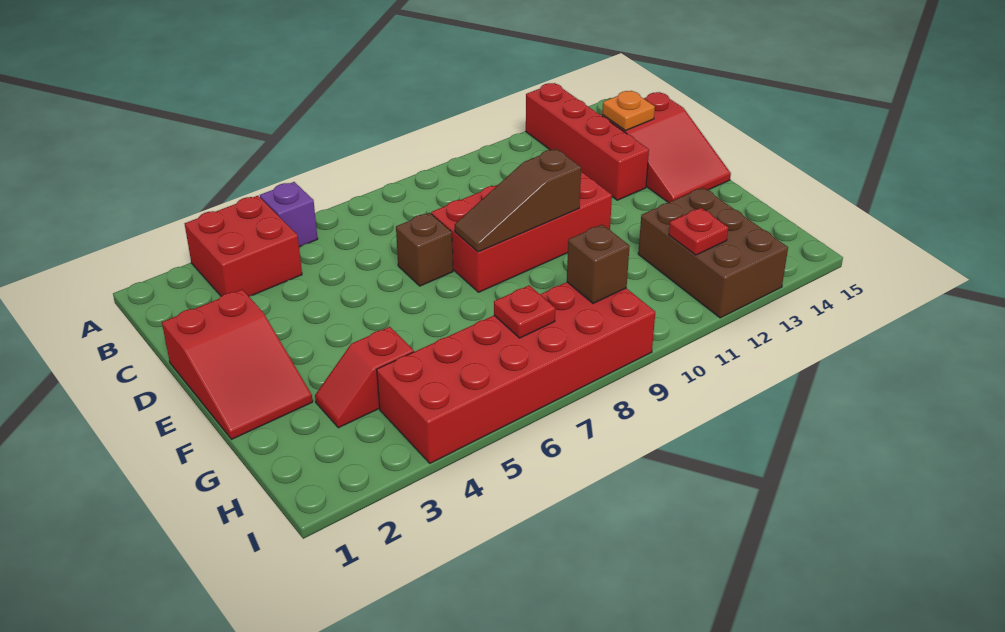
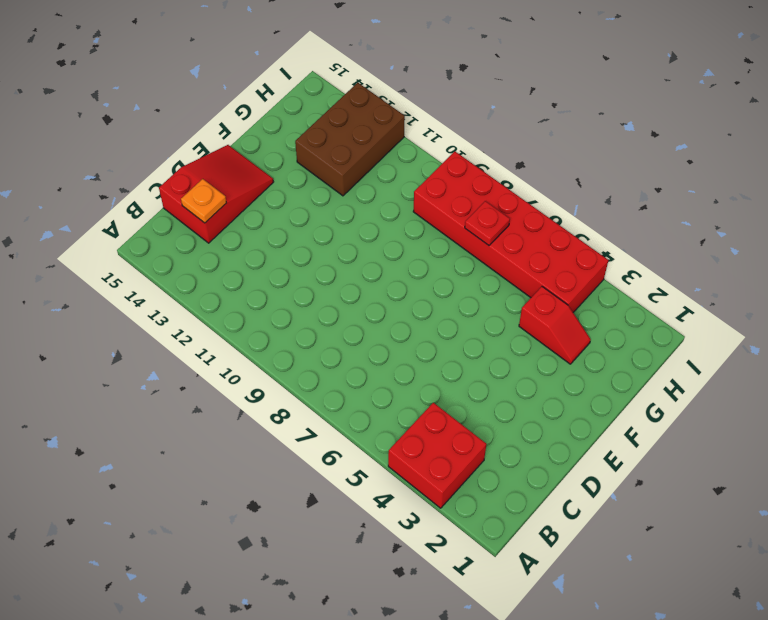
none -> purple brick A5 level 1
none -> red brick A13:D13 level 1
none -> red slope D1:F2 level 1 top D

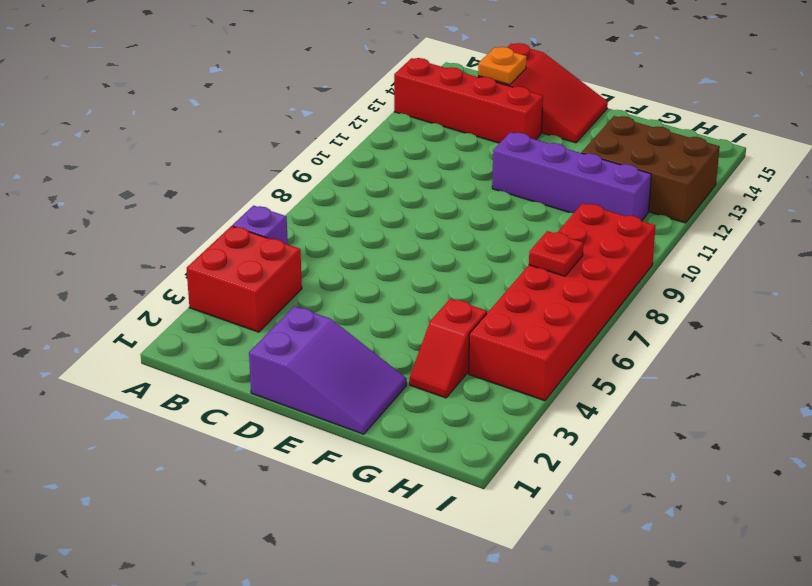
purple slope D1:F2 level 1 top D -> red slope D1:F2 level 1 top D
purple brick E11:H11 level 1 -> red brick D8:E11 level 1
none -> brown brick D7 level 1
none -> brown slope E8:E10 level 2 top 10
none -> brown brick H9 level 2

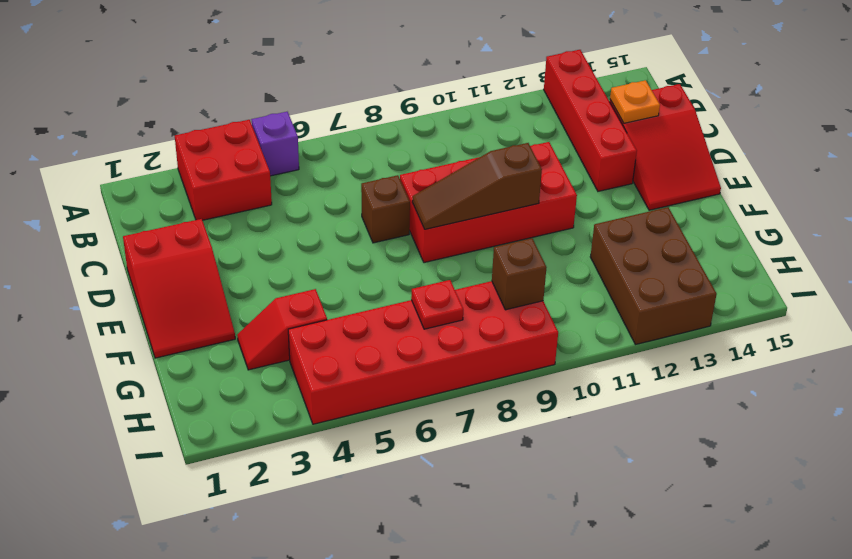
none -> red plate H12 level 2

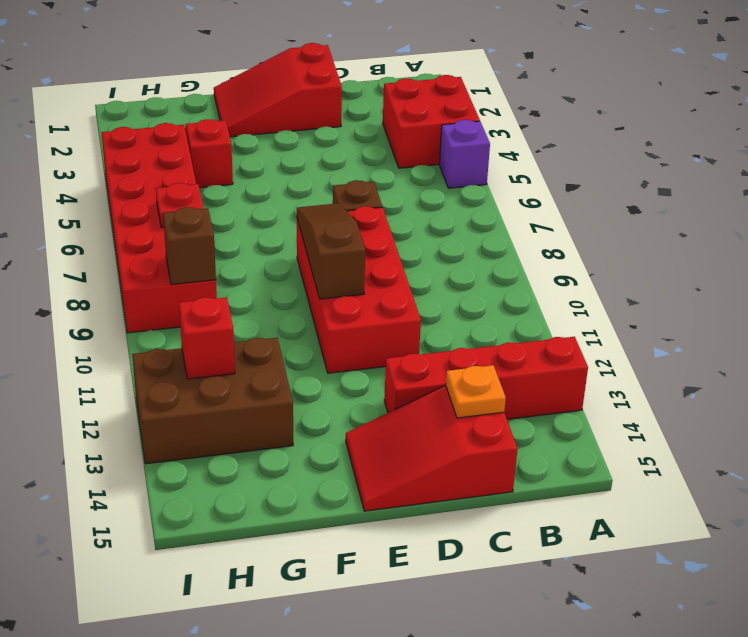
red brick H12 level 2 -> red plate H12 level 2

